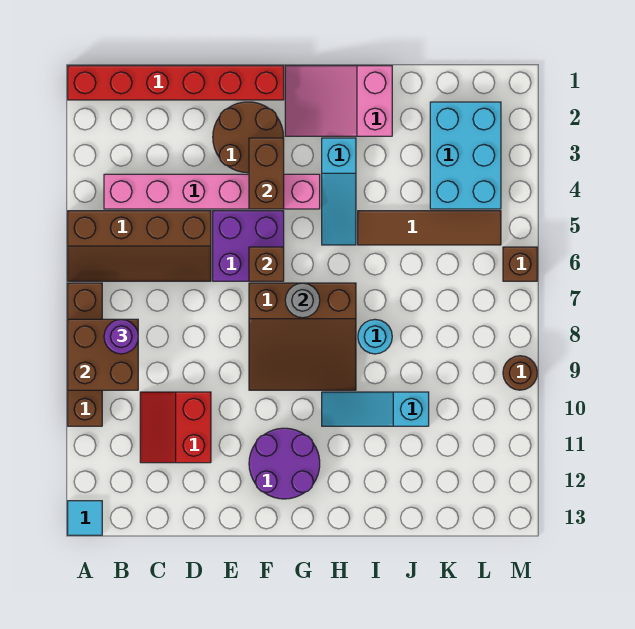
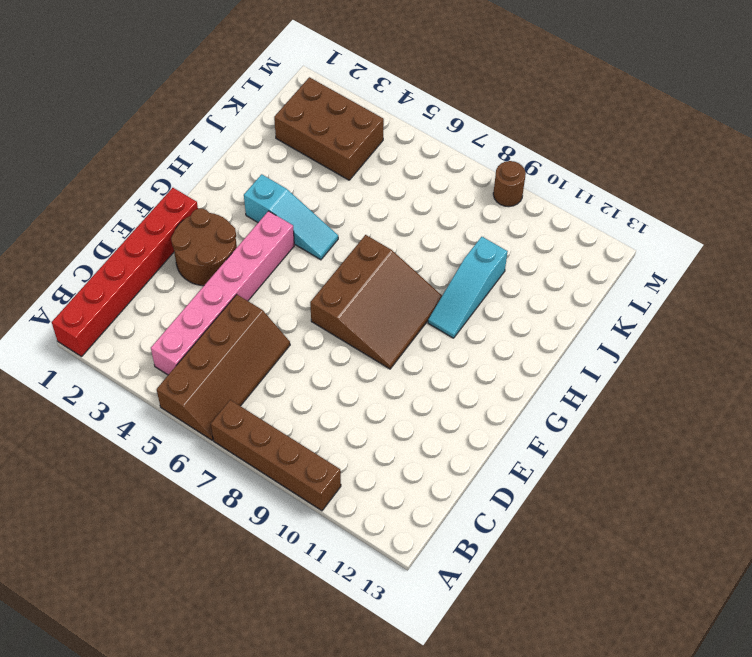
brown brick K2:L4 level 1 -> cyan brick K2:L4 level 1
none -> cyan tile A13 level 1
none -> red slope C10:D11 level 1 top D
none -> purple brick E5:F6 level 1

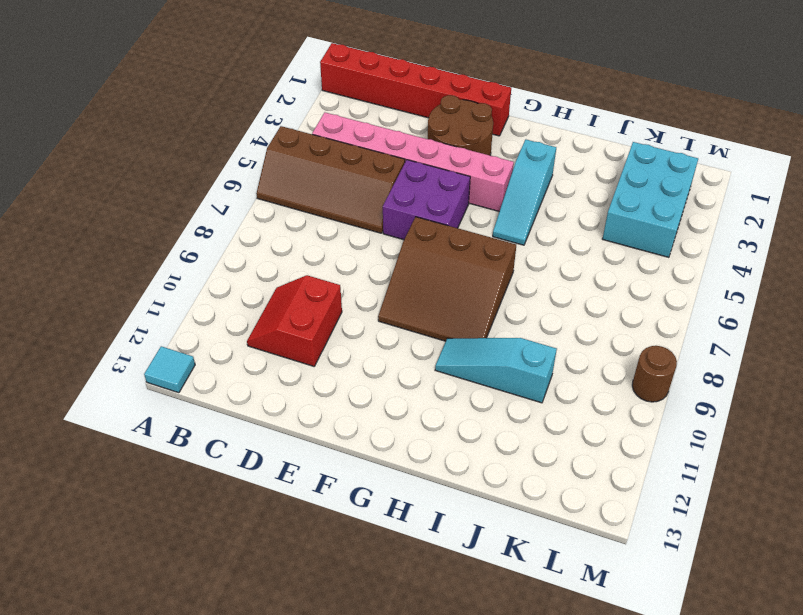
none -> brown brick A7:A10 level 1
none -> purple round brick F11:G12 level 1
none -> pink slope G1:I2 level 1 top I

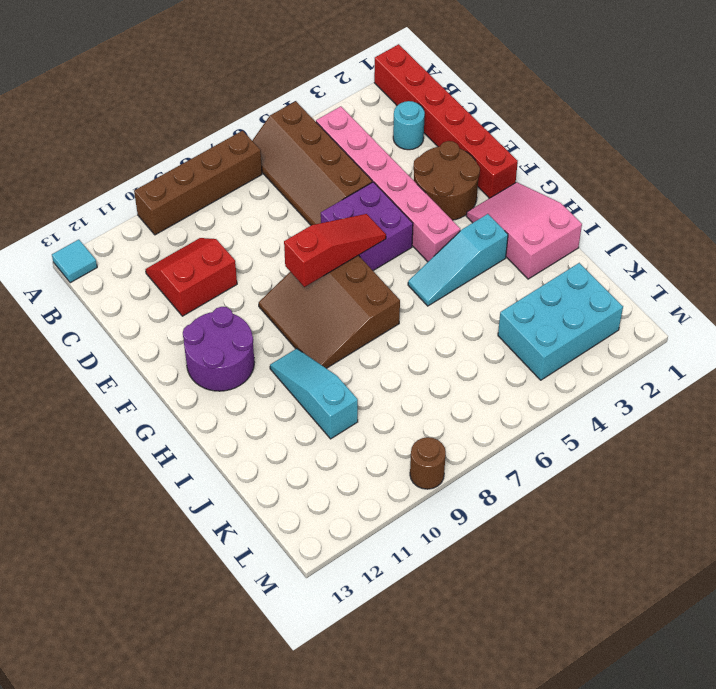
cyan round brick C2 level 1 -> cyan round brick I8 level 1
red slope F6:F8 level 2 top 8 -> brown brick F6 level 2
none -> brown tile I5:L5 level 1
none -> brown brick M6 level 1
none -> brown brick A8:B9 level 2

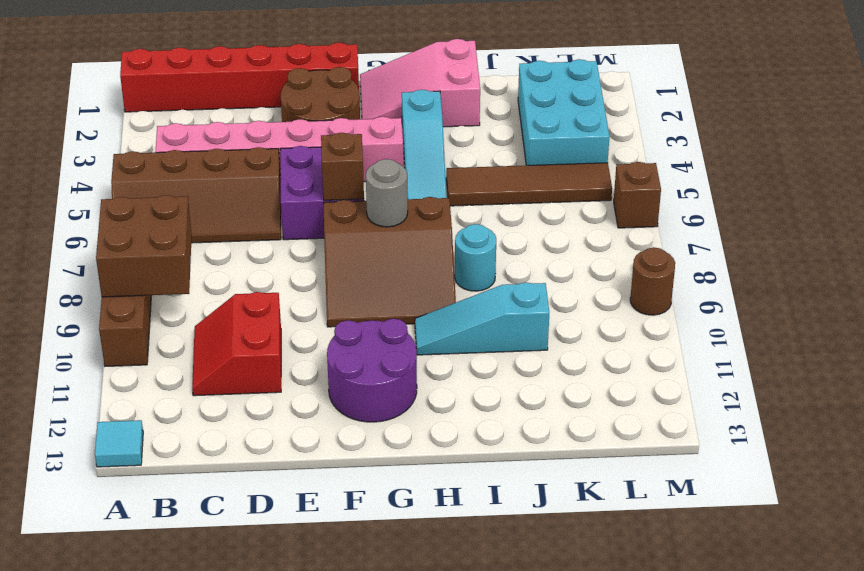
none -> brown brick F3:F4 level 2
none -> purple round brick B8 level 3

